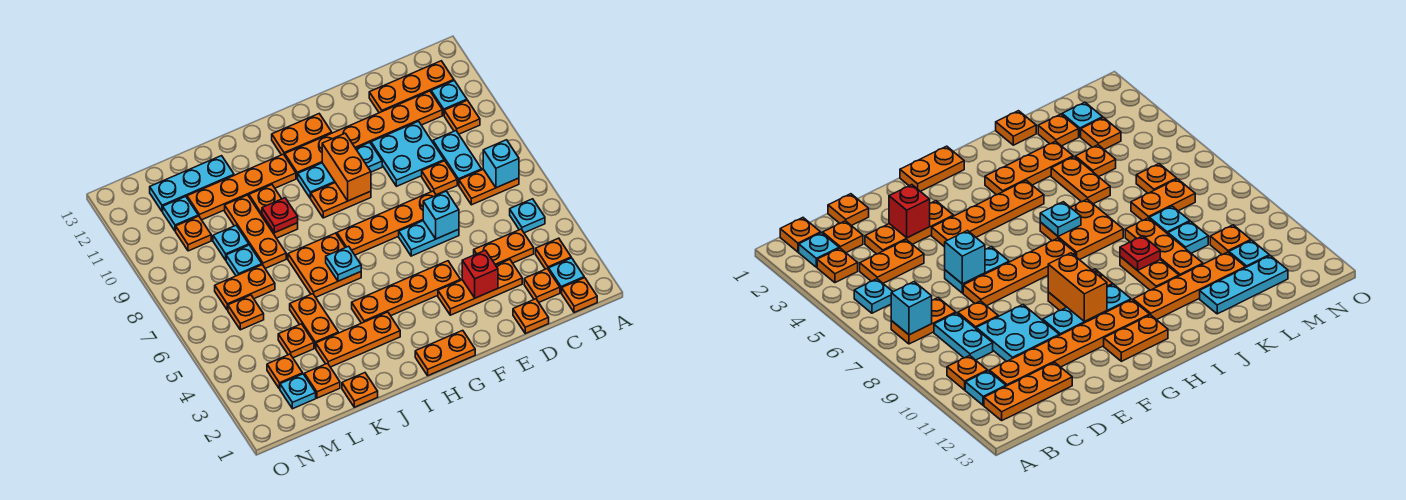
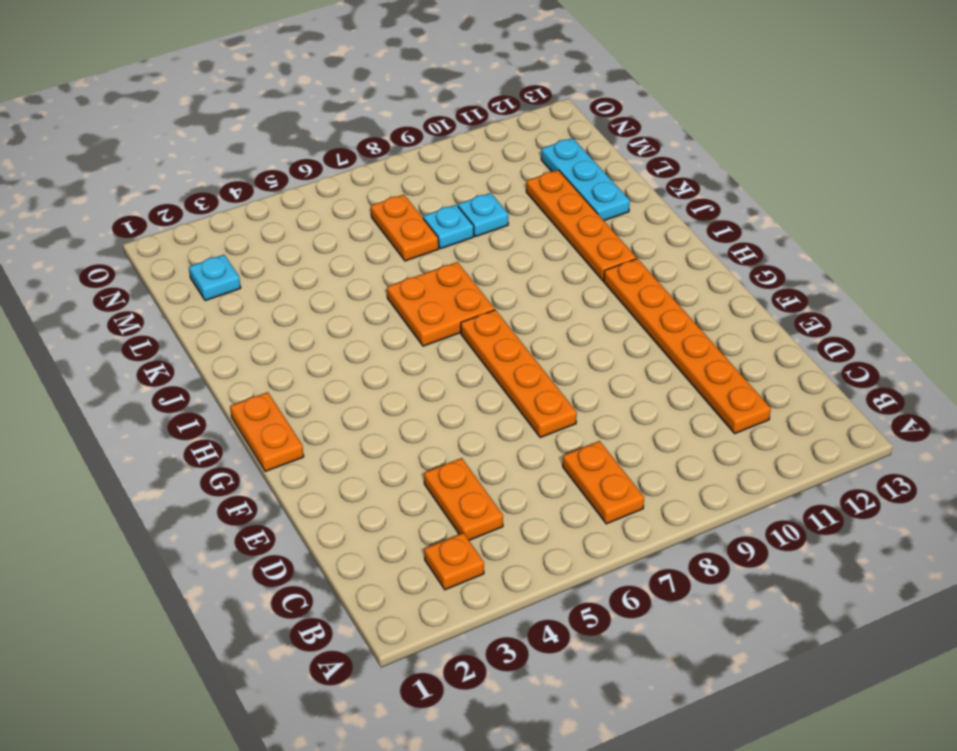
none -> orange plate B1 level 1
none -> cyan plate B2 level 1
none -> cyan plate B5 level 1
none -> orange plate B10 level 1

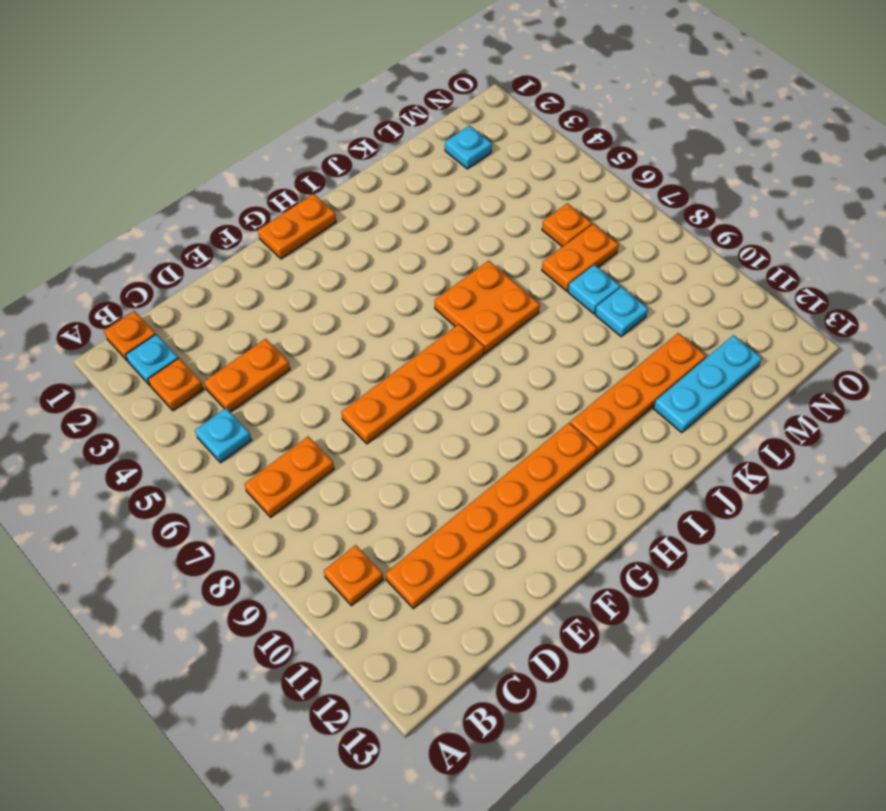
none -> cyan plate B11 level 1
none -> orange plate B12:D12 level 1
none -> orange plate C2 level 1
none -> cyan plate C8:C9 level 1

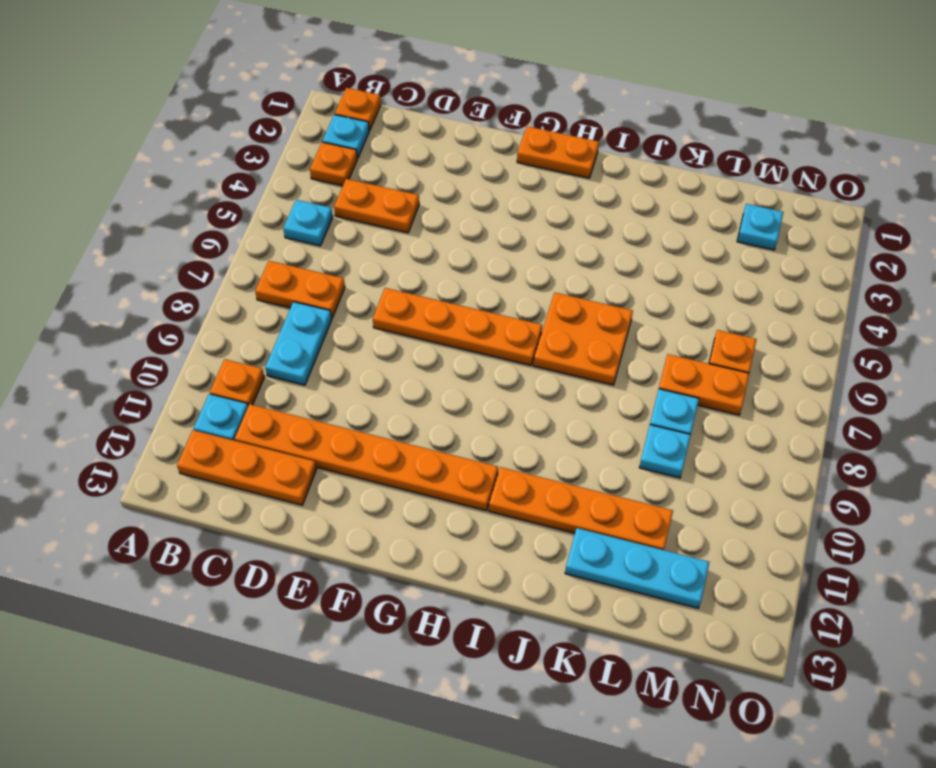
none -> orange plate C2 level 1
none -> orange plate D1 level 1
none -> orange plate D3:F3 level 1
none -> orange plate D8 level 1

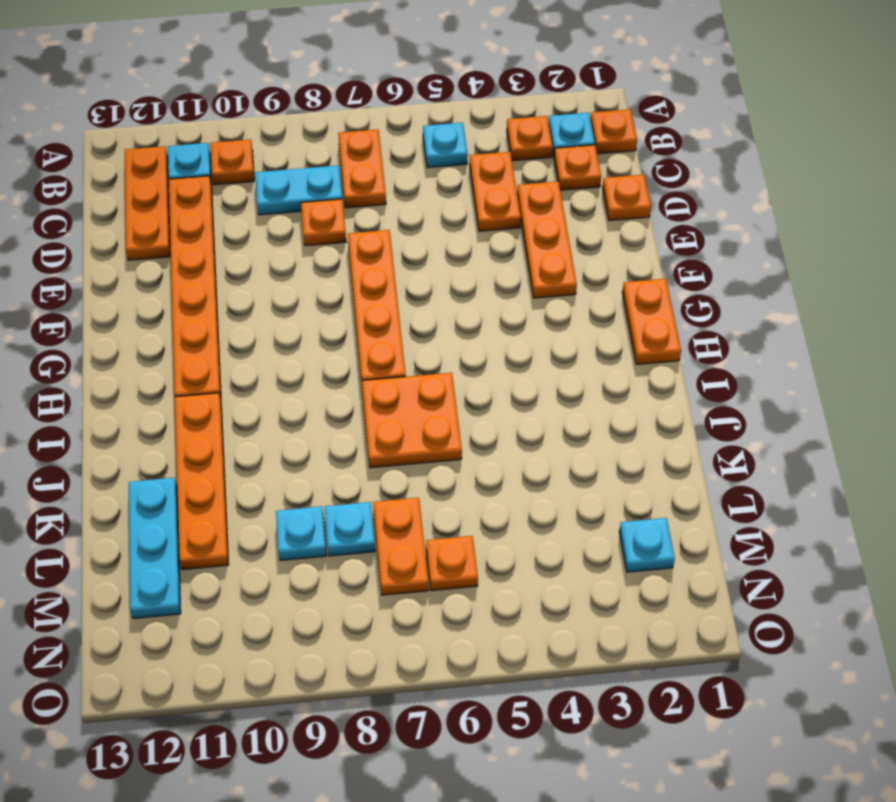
none -> cyan plate D9:E10 level 1
none -> cyan plate E6:F6 level 1
none -> orange plate F4:I4 level 1
none -> cyan plate F10:H10 level 1

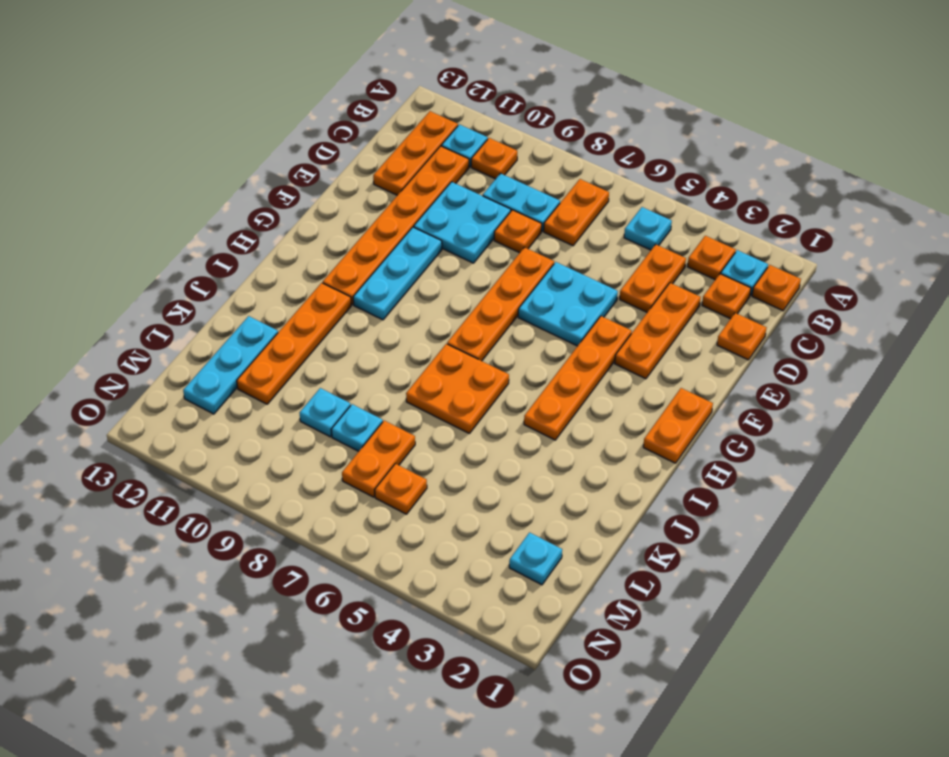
cyan plate E5:F6 level 1 -> cyan plate E6:F6 level 1
none -> orange plate G9:H9 level 1
none -> orange plate G12:H12 level 1
none -> orange plate I3:K3 level 1
none -> orange plate J9:J10 level 1

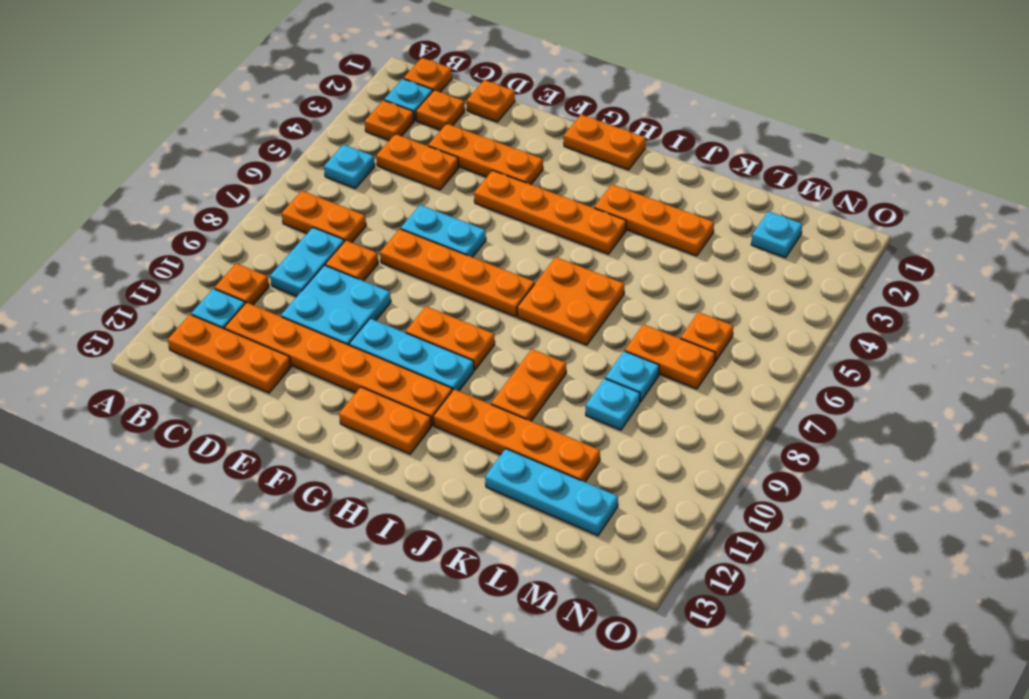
none -> orange plate K1 level 1
none -> orange plate K4:K5 level 1
none -> orange plate K8:K10 level 1
none -> orange plate L2 level 1

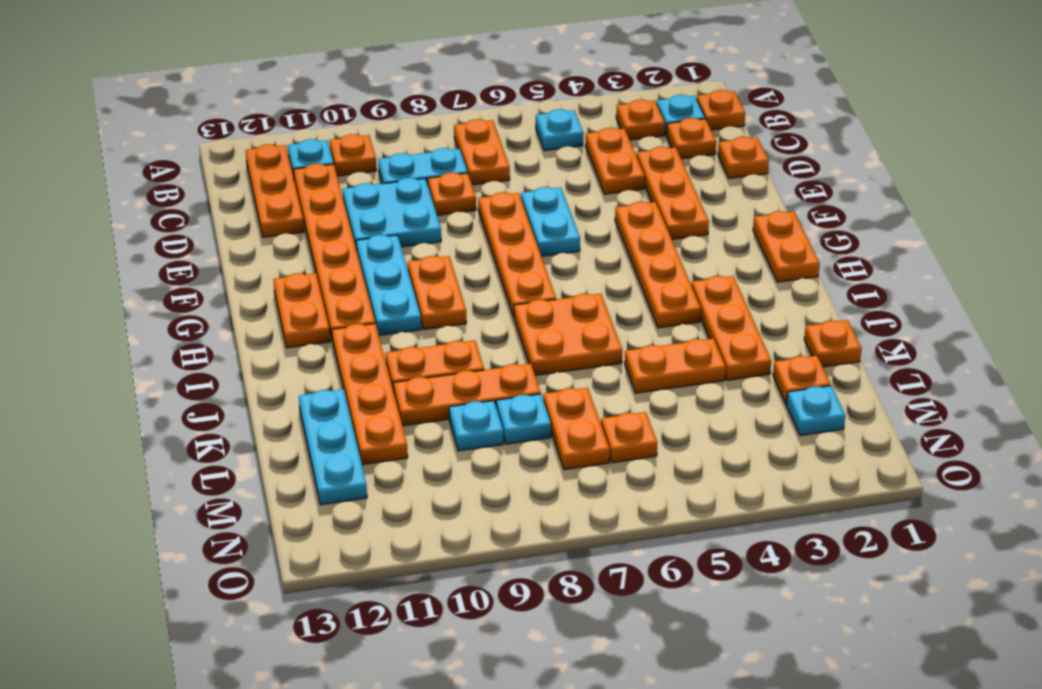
none -> orange plate L4 level 1
none -> orange plate M3 level 1
none -> orange plate M10 level 1
none -> cyan plate M11 level 1

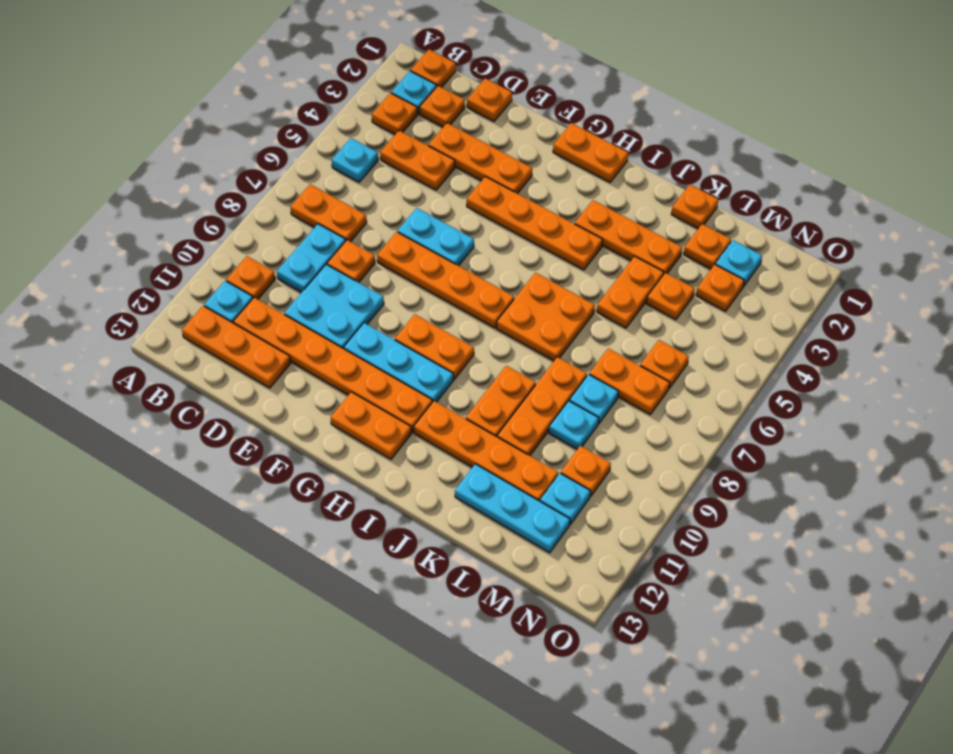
none -> cyan brick B7 level 2
none -> red brick E3 level 2
none -> cyan brick E6 level 2
none -> orange brick G9:G10 level 2

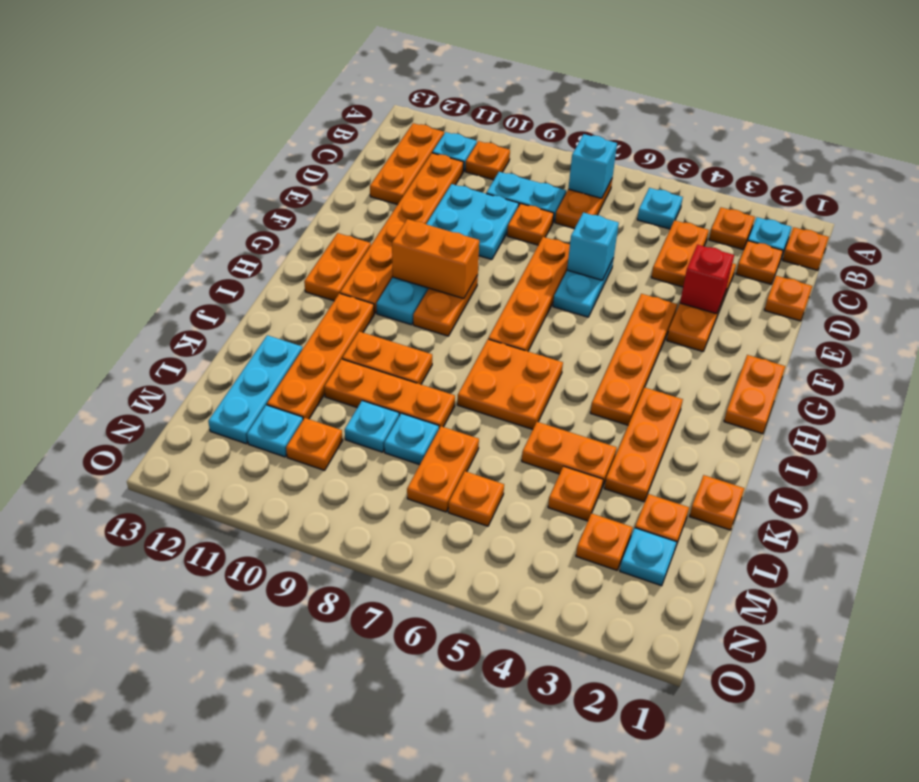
none -> cyan plate I6 level 2
none -> red plate J9 level 2

